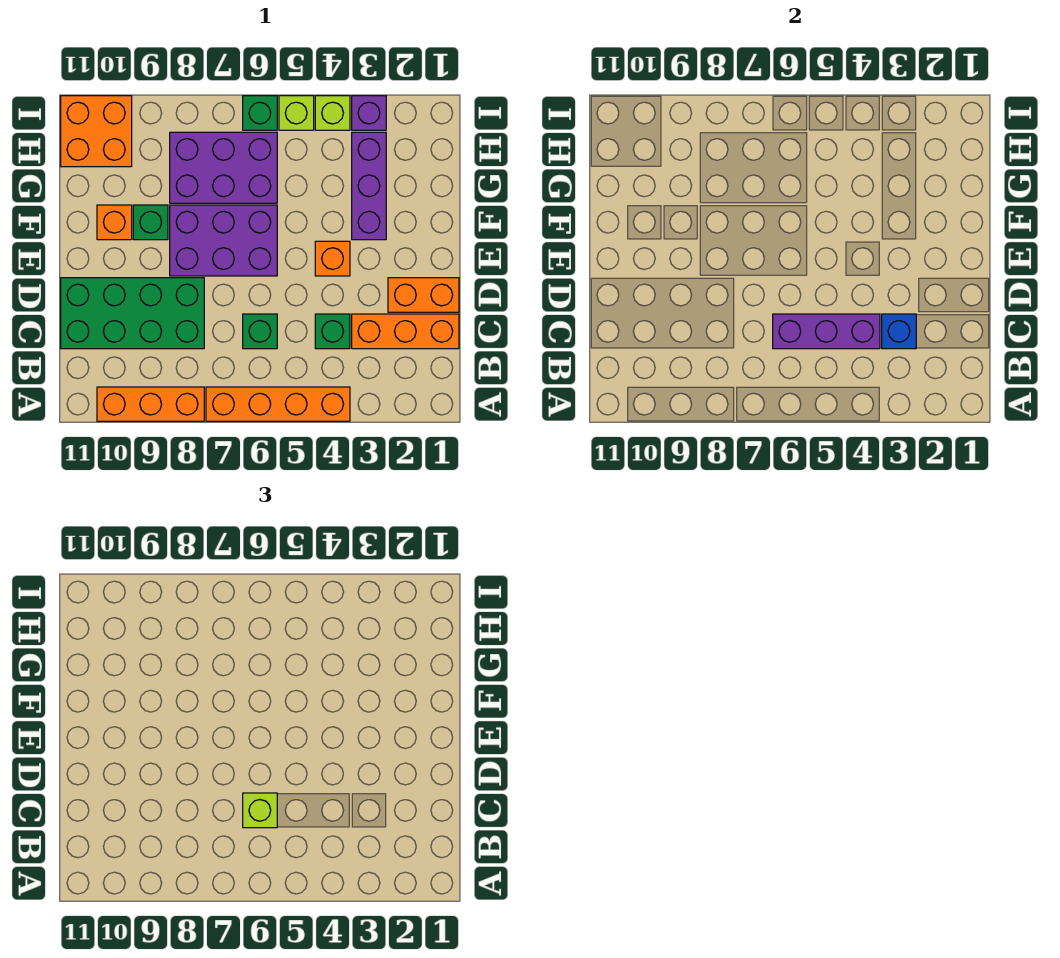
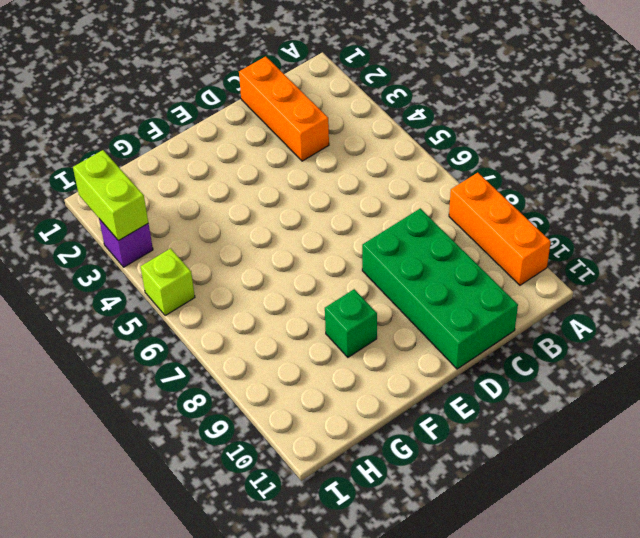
lime brick I2:I3 level 2 -> none
none -> orange brick A4:A7 level 1
none -> green brick C4 level 1
none -> green brick C6 level 1

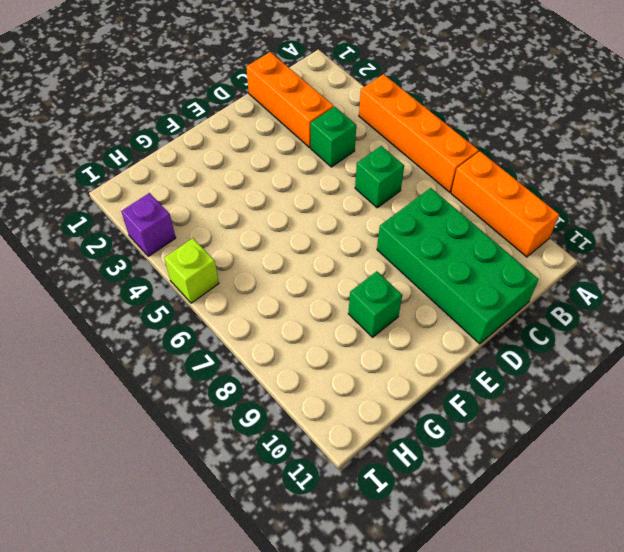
none -> orange brick D1:D2 level 1
none -> orange brick E4 level 1
none -> purple brick E6:F8 level 1

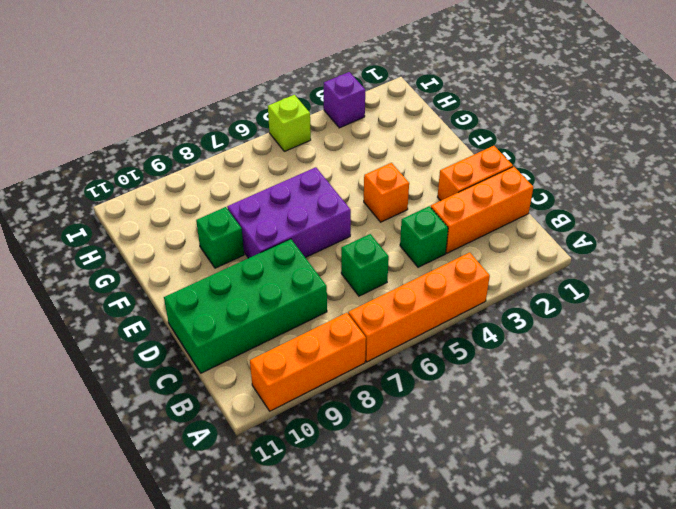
none -> purple brick F3:H3 level 1
none -> orange brick F10 level 1
none -> purple brick G6:H8 level 1

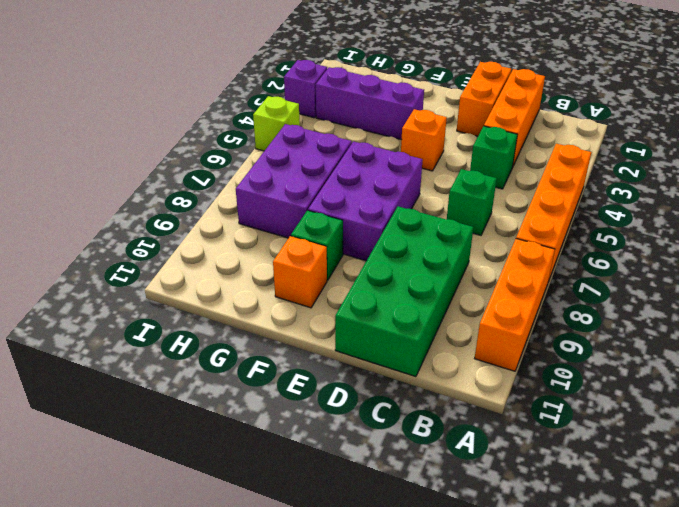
none -> orange brick H10:I11 level 1
none -> lime brick I4 level 1
none -> green brick I6 level 1

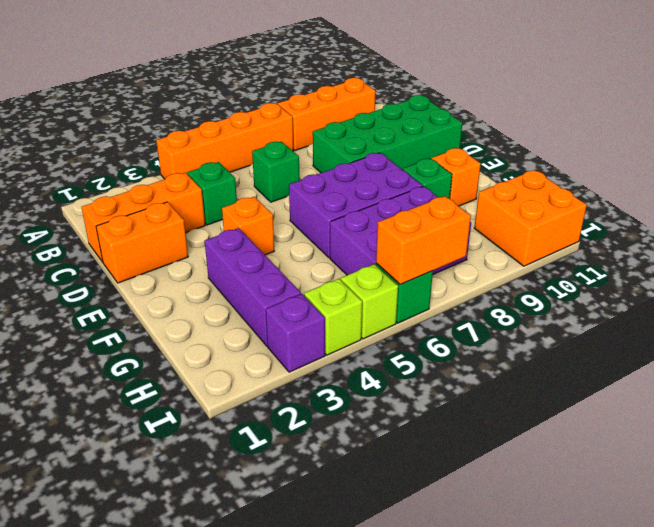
orange brick I6:I7 level 2 -> none
none -> blue brick C3 level 2
none -> purple brick C4:C6 level 2
none -> lime brick C6 level 3

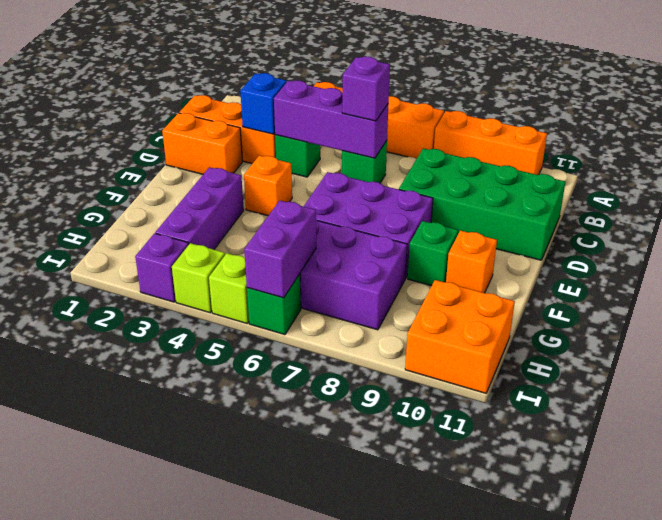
purple brick C6 level 3 -> lime brick C6 level 3
purple brick H6:I6 level 2 -> none

